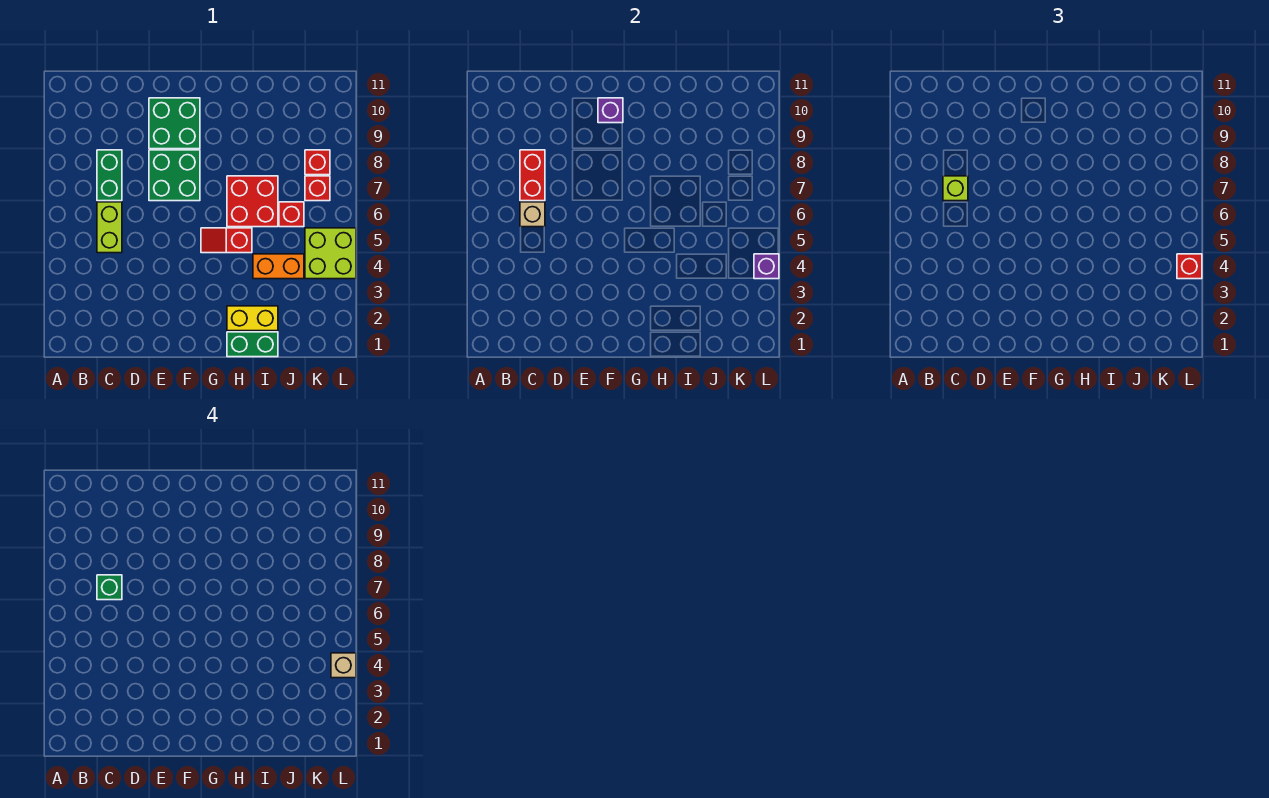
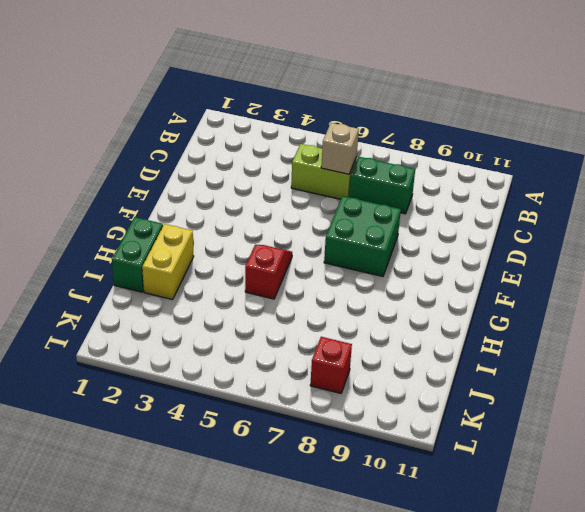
none -> green brick E9:F10 level 1
none -> red brick H6:I7 level 1
none -> orange brick I4:J4 level 1

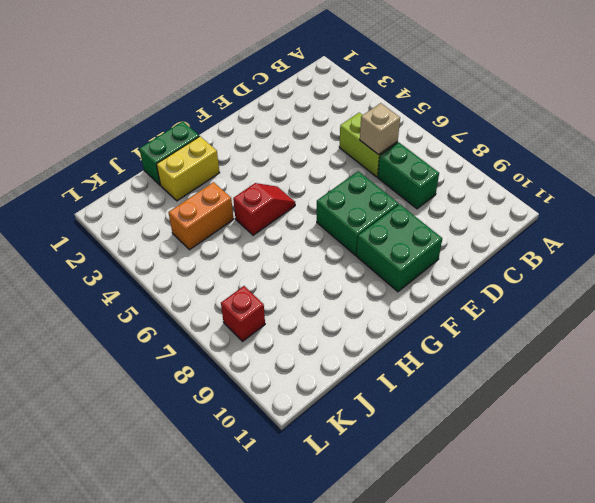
none -> red brick H6:I7 level 1
none -> red brick J6 level 1
none -> lime brick K4:L5 level 1

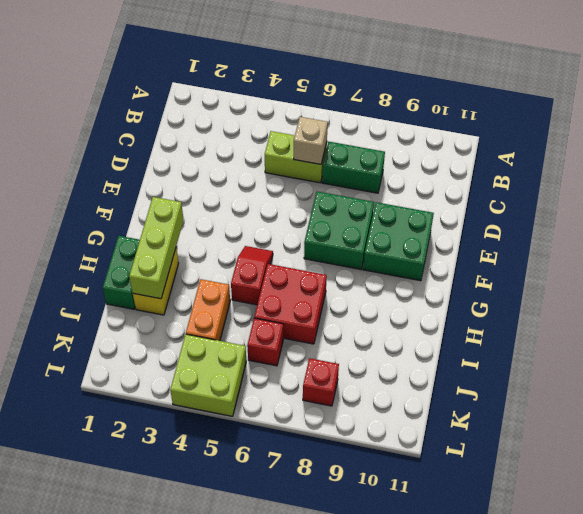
lime brick G2:I2 level 2 -> none
none -> red brick K7 level 1
none -> red brick C7:C8 level 2
none -> purple brick F10 level 2

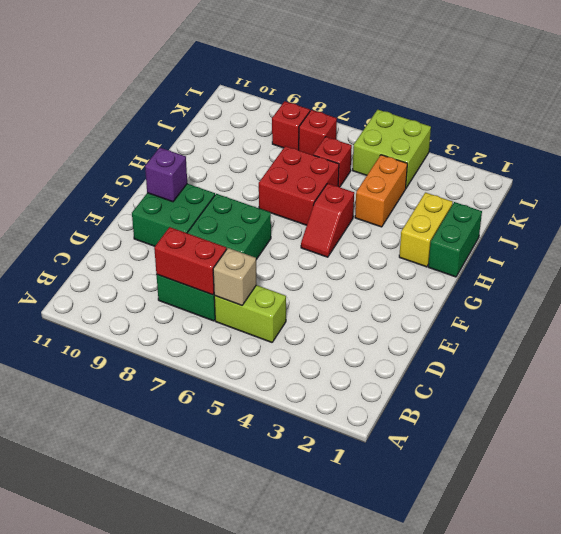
none -> purple brick L4 level 2
none -> lime brick C7 level 3
none -> red brick L4 level 3

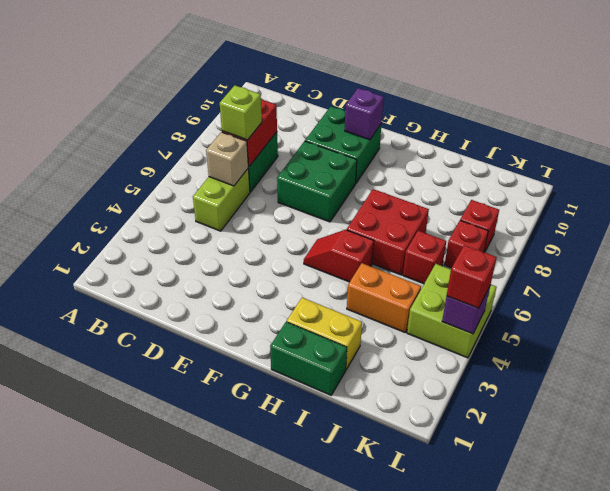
none -> green brick C7 level 4
none -> tan brick L4 level 4

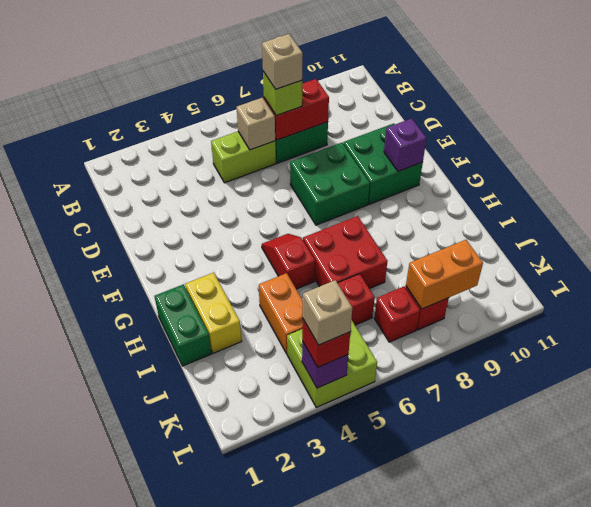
tan brick C7 level 4 -> green brick C7 level 4
orange brick K8:K9 level 2 -> none

